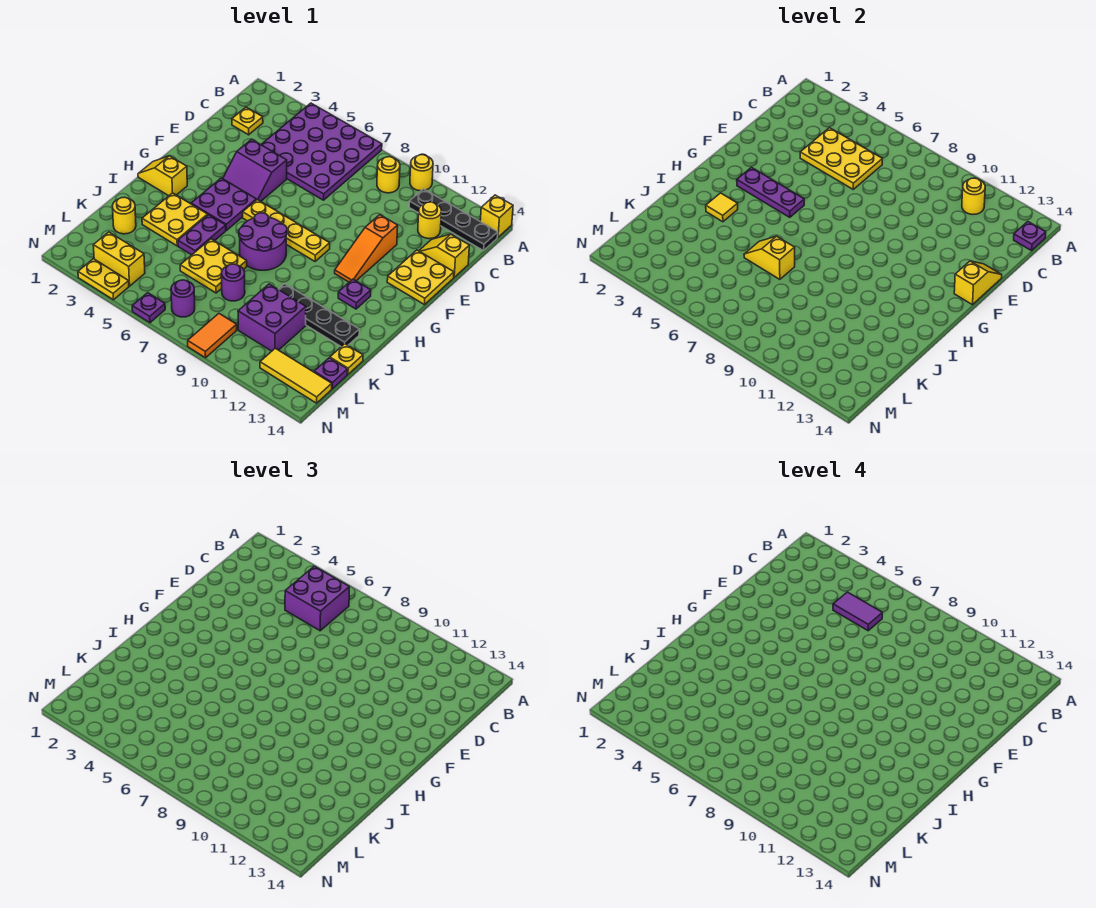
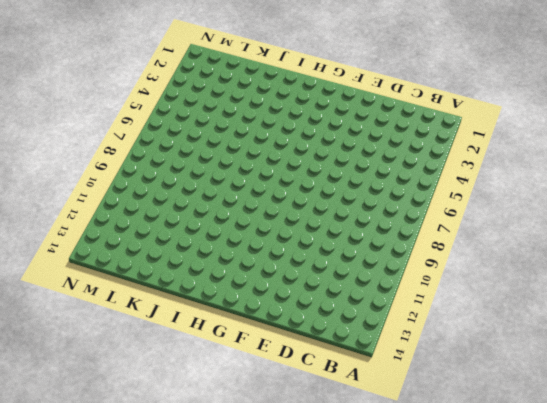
none -> purple plate A4:D7 level 1
none -> yellow round brick A10 level 1
none -> yellow brick A14 level 1
none -> yellow round brick B9 level 1

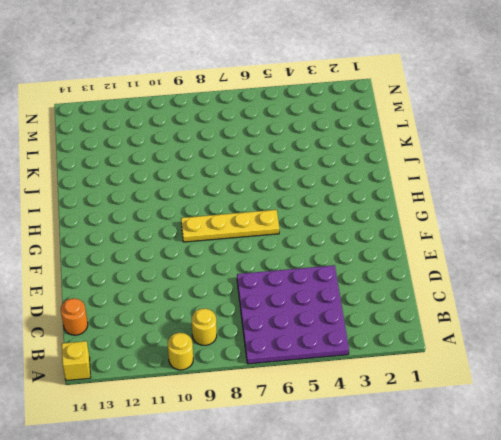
orange round brick C14 level 1 -> none
none -> black plate B11:B14 level 1
none -> yellow plate C2 level 1
none -> yellow round brick C12 level 1
none -> yellow slope D13:D14 level 1 top 14

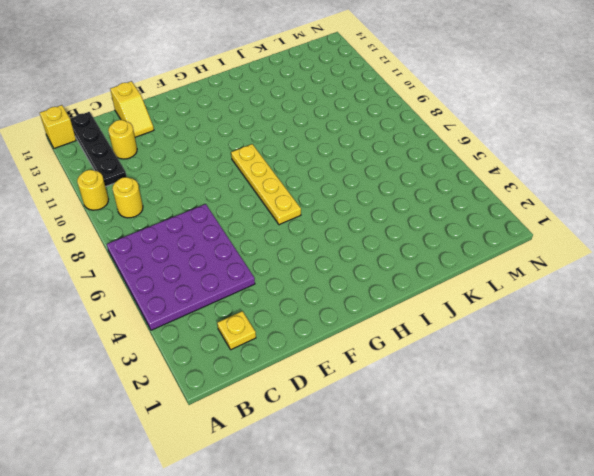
none -> purple slope E4:F5 level 1 top E
none -> orange slope E11:G11 level 1 top E
none -> yellow plate E13:F14 level 1
none -> purple plate G4:H5 level 1

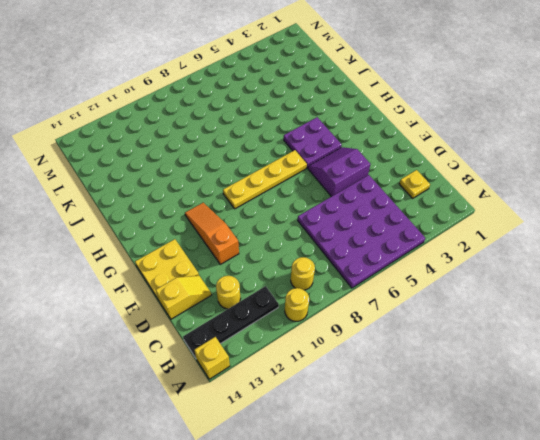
none -> yellow slope H1:H2 level 1 top 2
none -> purple round brick H7:I8 level 1
none -> purple plate H12 level 1
none -> yellow plate I3:J4 level 1

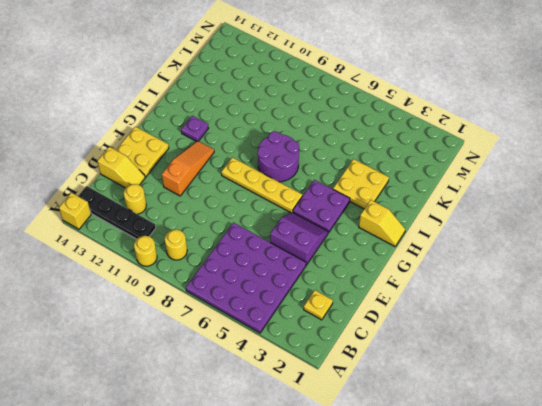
none -> purple plate I5:J5 level 1
none -> yellow plate J6:K7 level 1
none -> black plate J10:J13 level 1
none -> yellow round brick K2 level 1

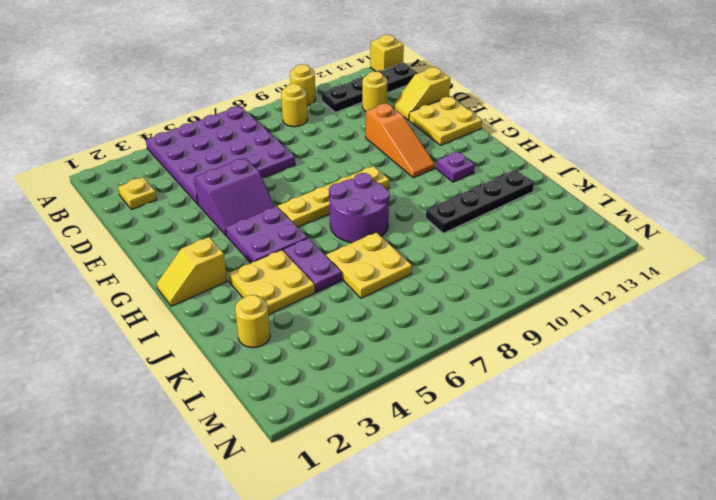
none -> purple round brick K8 level 1
none -> purple brick K10:L11 level 1
none -> yellow plate K14 level 1
none -> purple plate L14 level 1

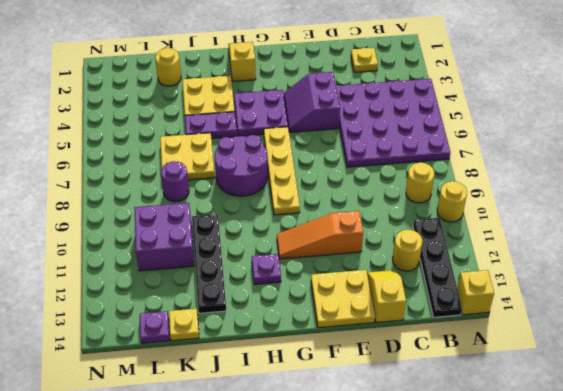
none -> yellow brick M3:M4 level 1
none -> purple round brick M7 level 1
none -> orange tile M9:N9 level 1
none -> yellow tile M12:M14 level 1

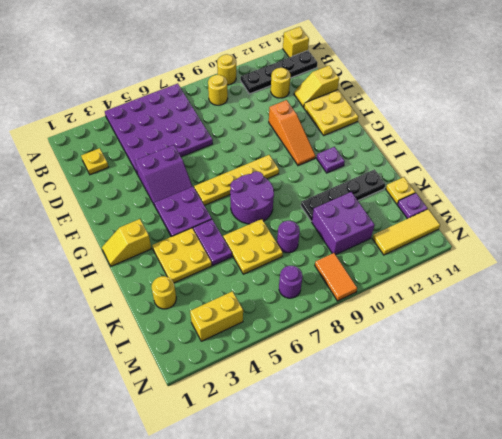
none -> yellow plate N3:N4 level 1
none -> purple plate N6 level 1
none -> yellow round brick B11 level 2
none -> purple plate B14 level 2

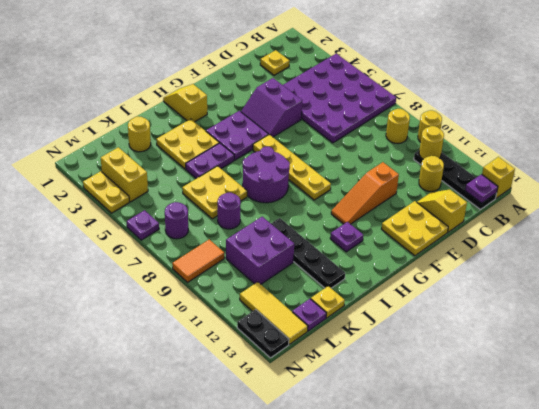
black plate N13:N14 level 1 -> none
none -> yellow plate C4:D6 level 2
none -> yellow slope E14:F14 level 2 top F
none -> purple plate G3:G5 level 2
none -> yellow tile I3 level 2

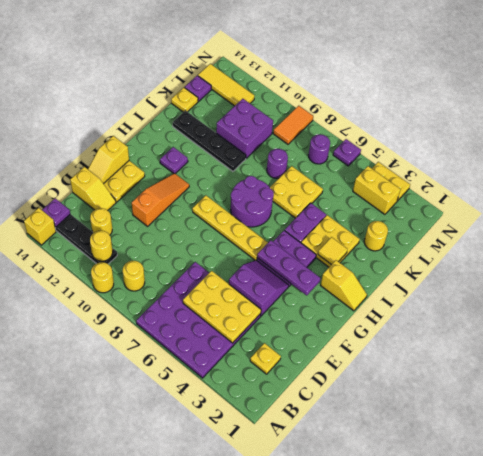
none -> yellow slope J6:J7 level 2 top 7
none -> purple brick B5:C6 level 3
none -> purple tile C5:C6 level 4

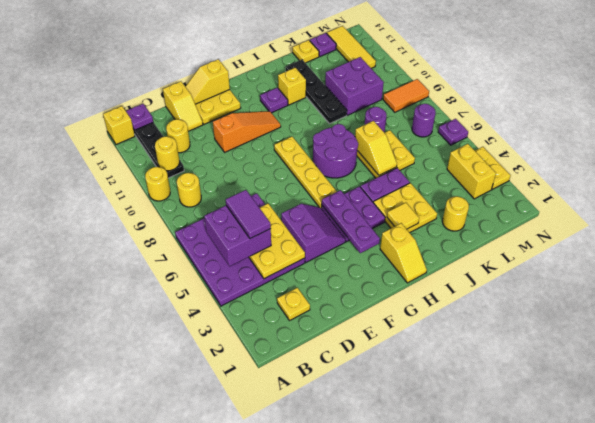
yellow brick I12 level 1 -> none

